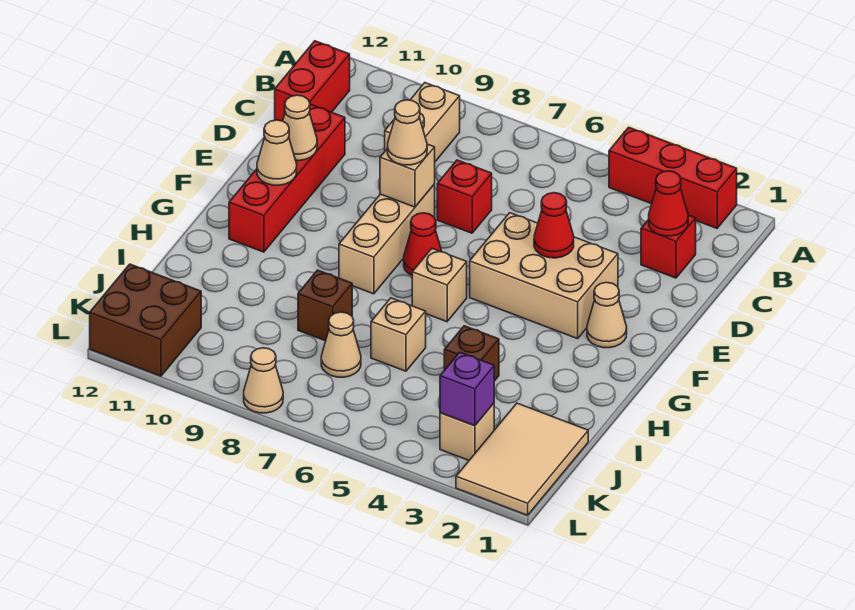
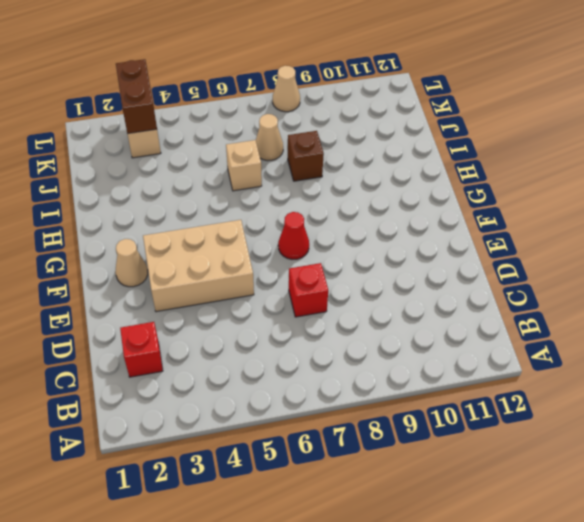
brown brick K3:L3 level 2 -> purple brick K3 level 2
none -> red brick A2:A4 level 1
none -> tan brick B9:C9 level 1
none -> red brick B12:C12 level 1

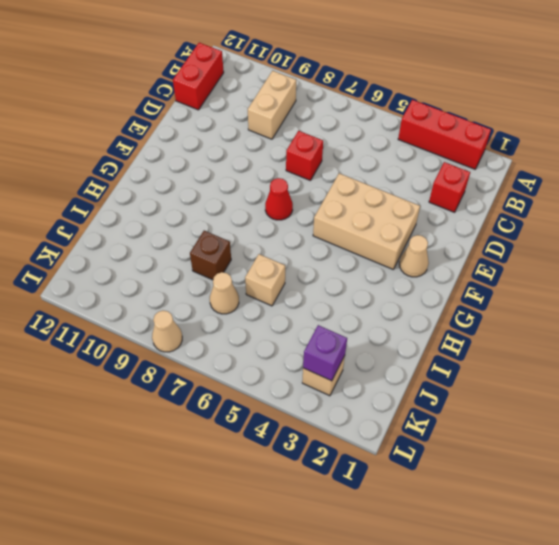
none -> red brick D11:G11 level 1
none -> tan brick E8:G8 level 1
none -> tan brick G6 level 1

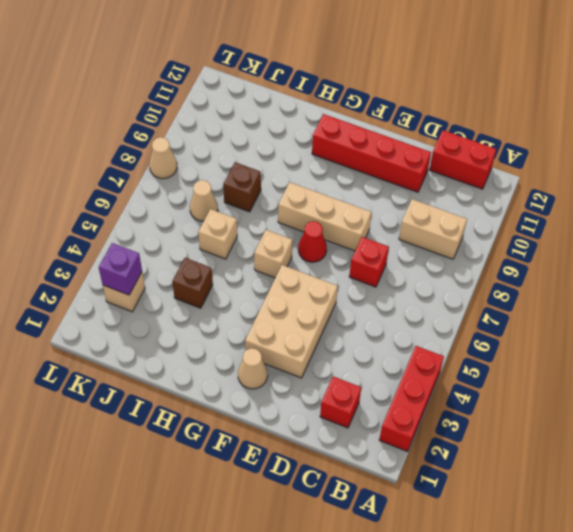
none -> tan tile J1:L2 level 1
none -> brown brick K11:L12 level 1
none -> red cone C2 level 2

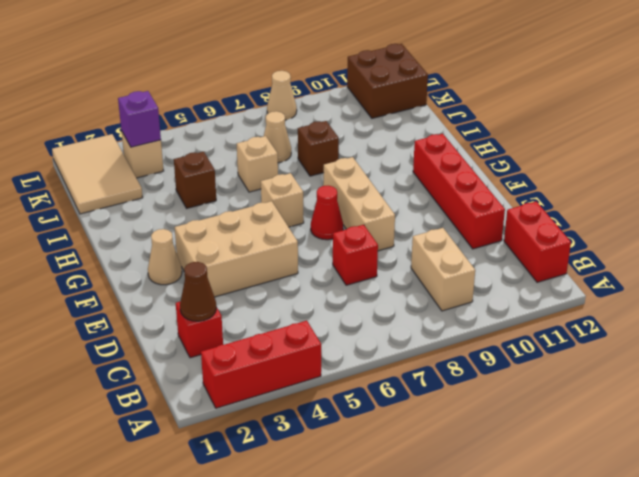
brown cone C2 level 2 -> red cone C2 level 2
none -> red cone E4 level 2
none -> tan brick E8 level 2
none -> tan cone E11 level 2

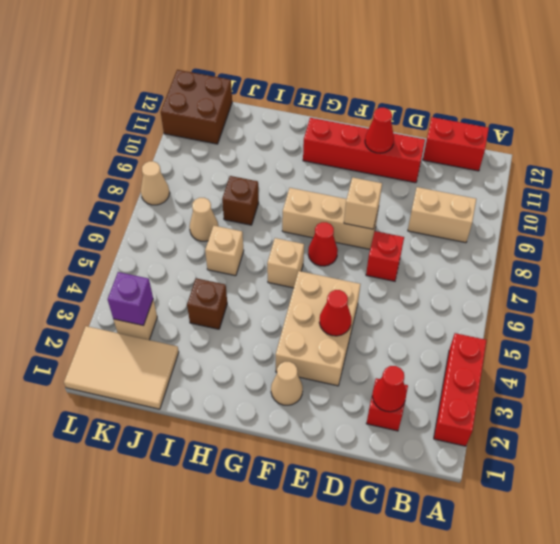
red cone E11 level 2 -> tan cone E11 level 2
none -> tan cone F11 level 2
none -> tan cone E8 level 3

